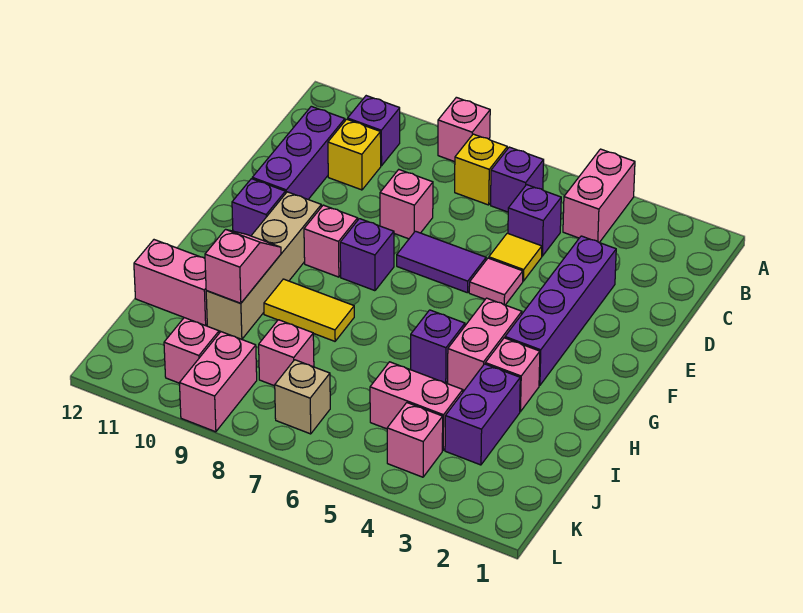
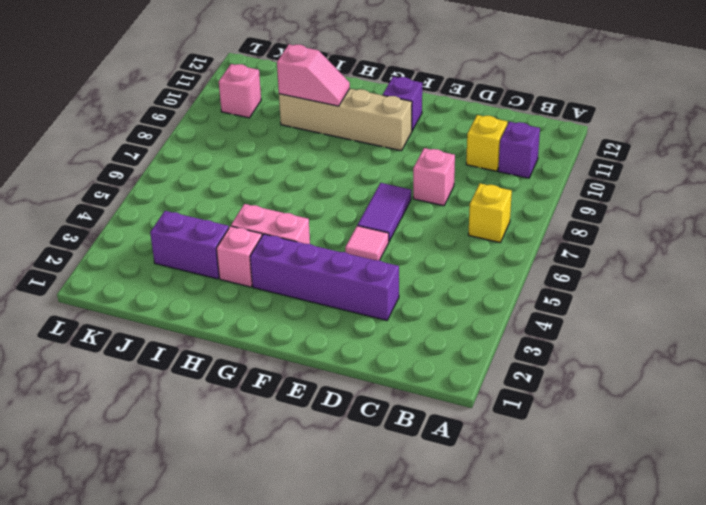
none -> pink brick A4:B4 level 1
none -> pink brick A8 level 1
none -> purple brick B6 level 1
none -> purple brick C5 level 1

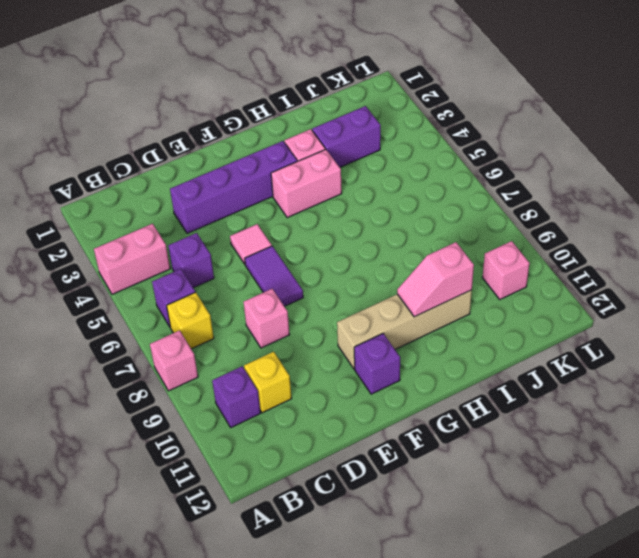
none -> purple brick C11:E11 level 1
none -> yellow tile D5 level 1
none -> purple brick F8 level 1
none -> pink brick F9 level 1

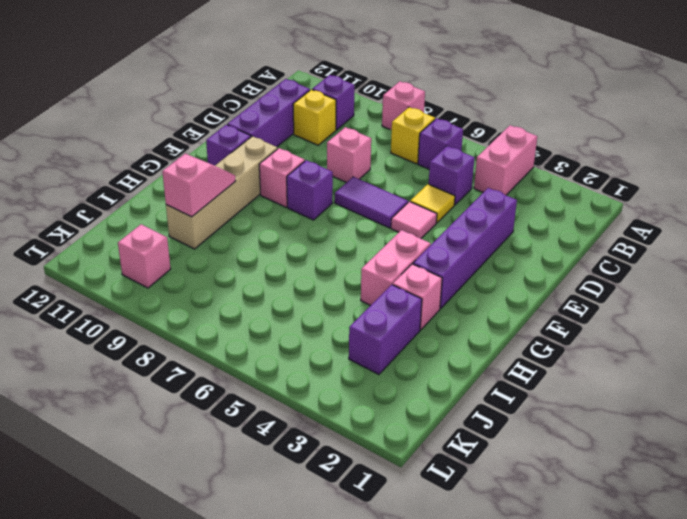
none -> purple brick H5 level 1
none -> yellow tile H8:H9 level 1
none -> pink brick I11:I12 level 1
none -> pink brick J4:J5 level 1

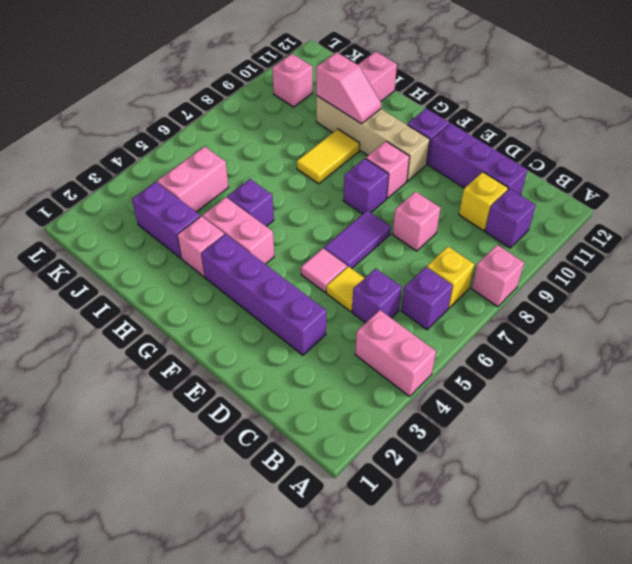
none -> pink brick J8 level 1
none -> pink brick K4 level 1
none -> tan brick K7 level 1
none -> pink brick K9:L9 level 1

